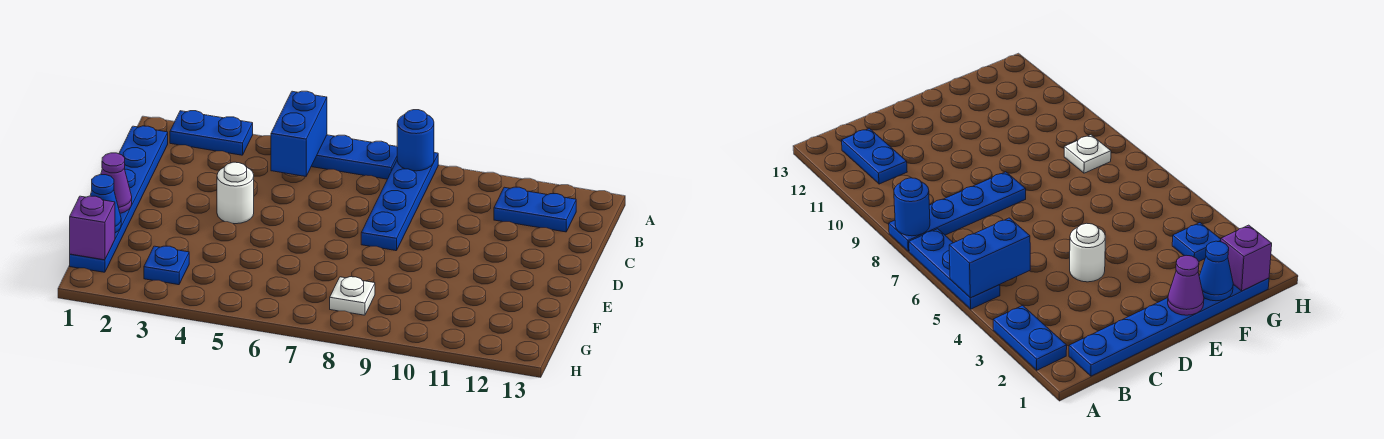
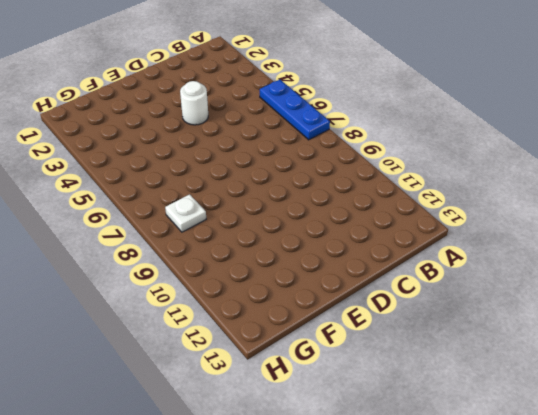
none -> blue plate A2:A3 level 1
none -> blue plate A8:D8 level 1
none -> blue plate B1:G1 level 1

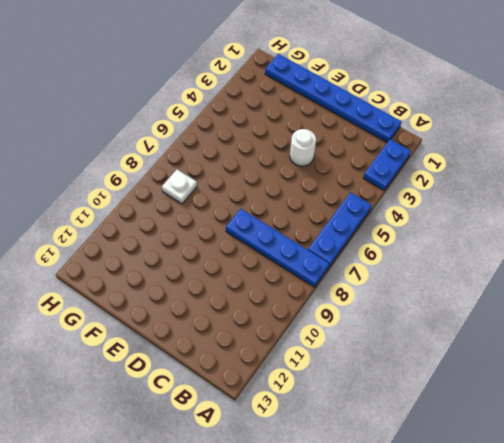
none -> blue plate B11:B12 level 1
none -> blue plate G3 level 1
none -> blue brick A5:B5 level 2

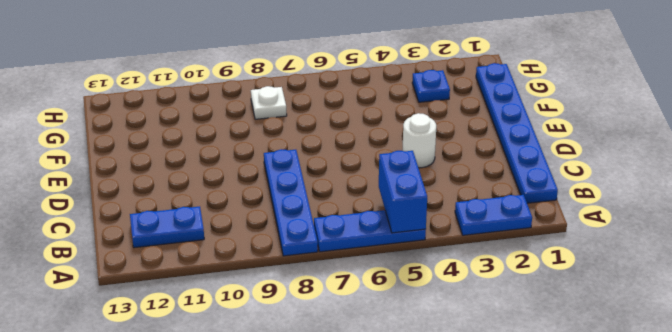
none -> blue round brick A8 level 2
none -> purple cone E1 level 2
none -> blue cone F1 level 2

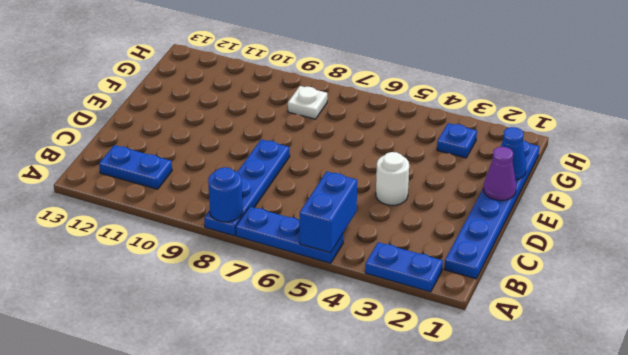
none -> purple brick G1 level 2

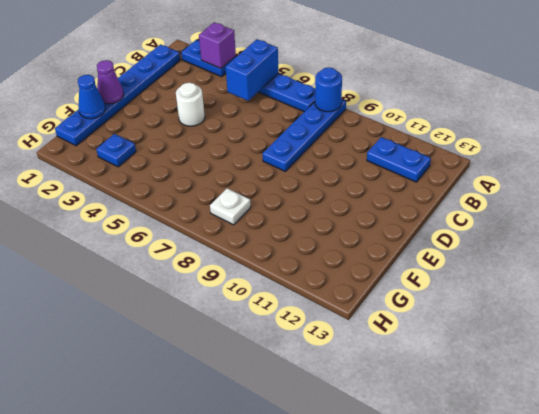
purple brick A3 level 2 -> purple brick G1 level 2

